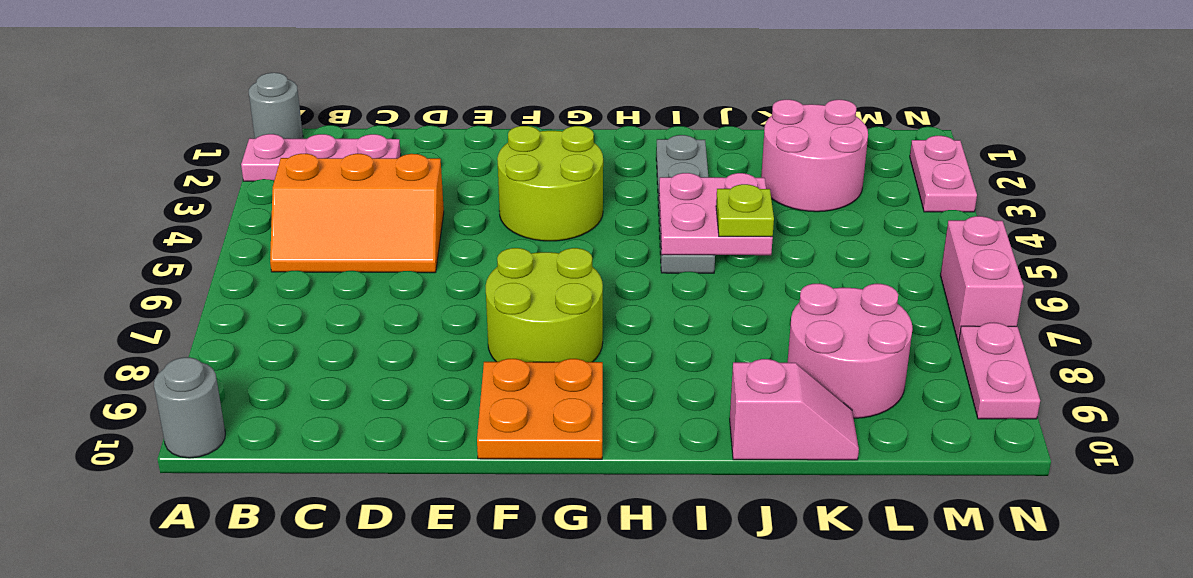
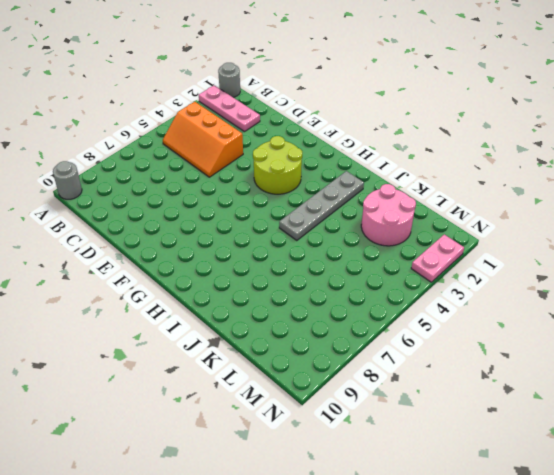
none -> lime round brick F7:G8 level 1
none -> orange plate F9:G10 level 1
none -> pink slope J10:K10 level 1 top J

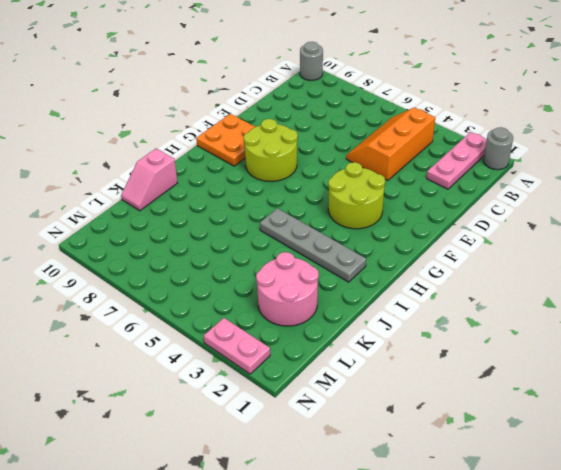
none -> pink round brick K8:L9 level 1
none -> pink brick N6:N7 level 1
none -> pink plate N8:N9 level 1

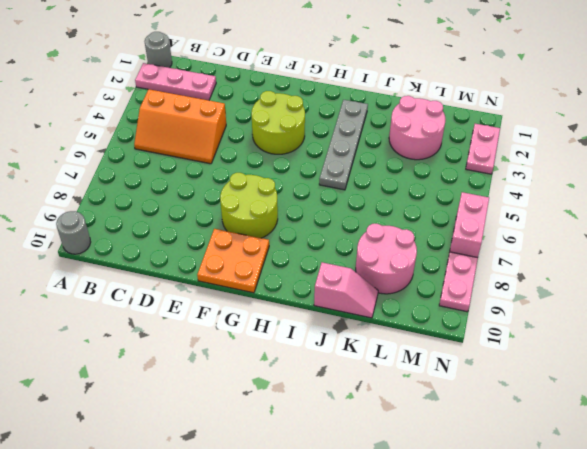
none -> pink plate I4:J5 level 2
none -> lime plate J5 level 3

